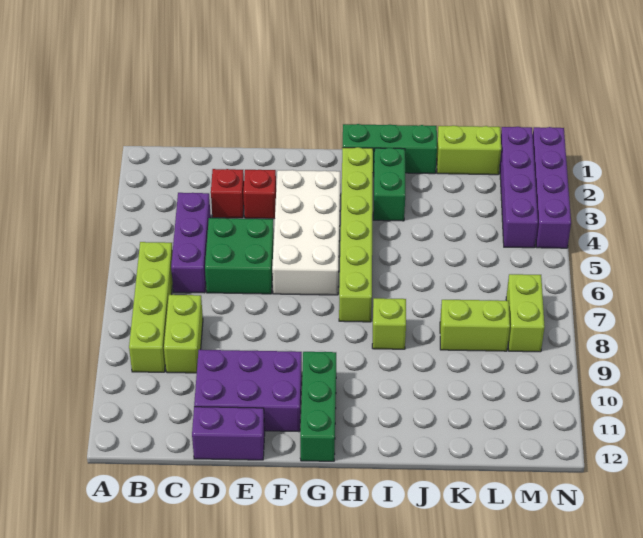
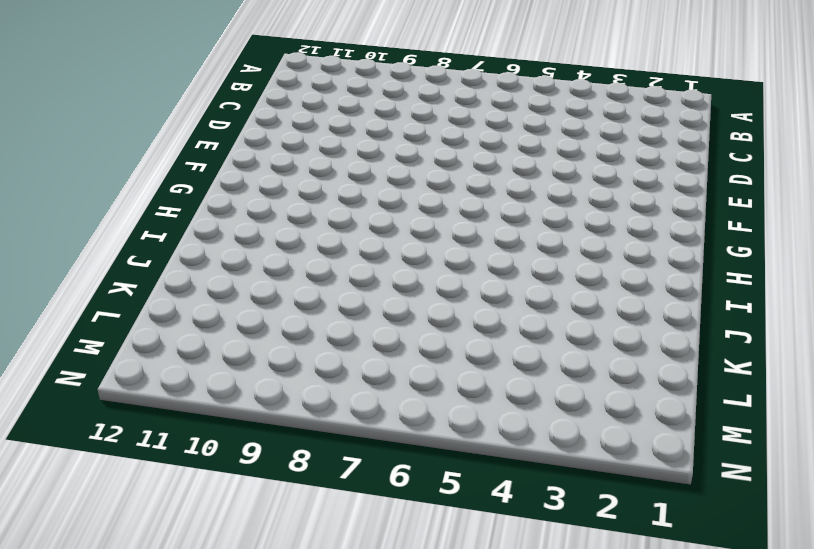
none -> lime brick B6:B9 level 1
none -> purple brick C4:C6 level 1
none -> lime brick C8:C9 level 1

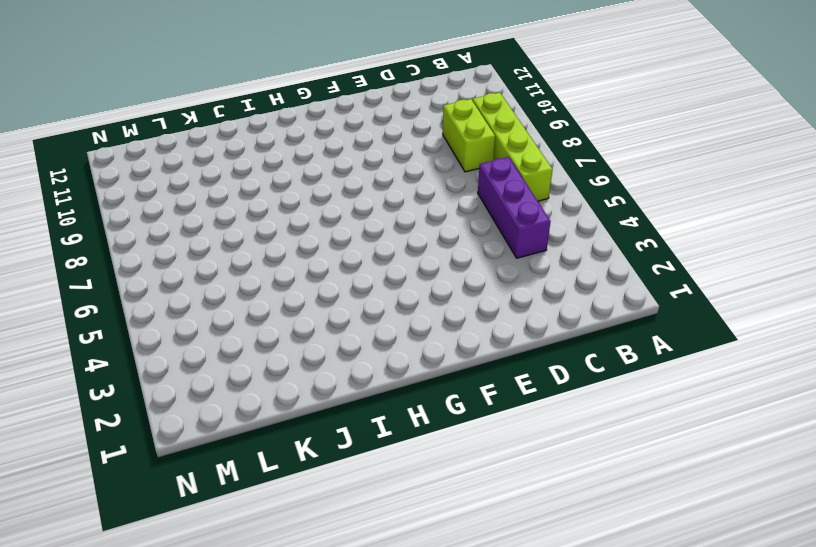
none -> red brick D3 level 1
none -> green brick D5:E6 level 1
none -> purple brick D10:F11 level 1

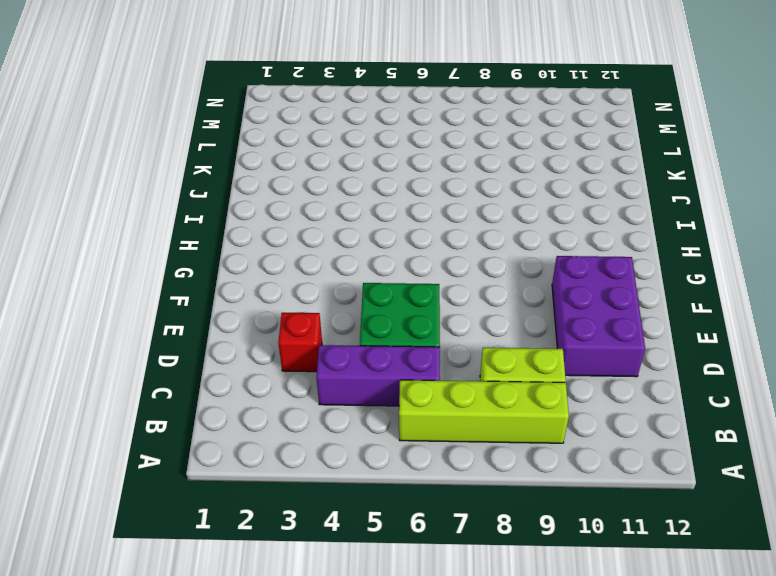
none -> purple brick D12:E12 level 1
none -> red brick E3 level 1
none -> white brick F3:G6 level 1

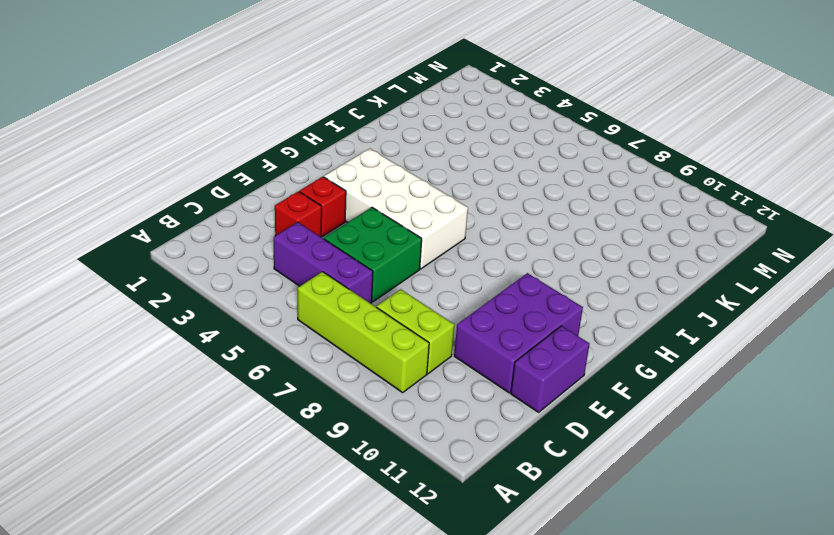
none -> green brick G10:G12 level 1
none -> green brick H1:J1 level 1
none -> lime brick H2:H7 level 1

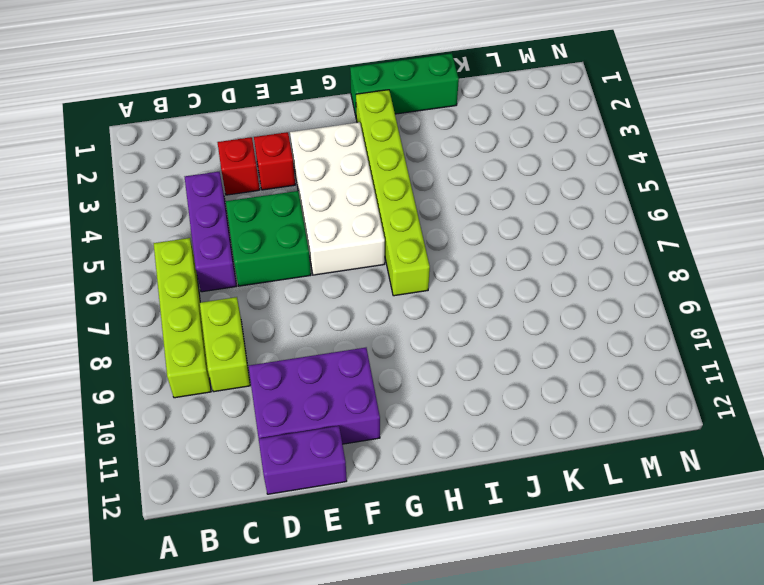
none -> green brick G10:G12 level 1
none -> green brick I2:I3 level 1
none -> lime brick I8 level 1

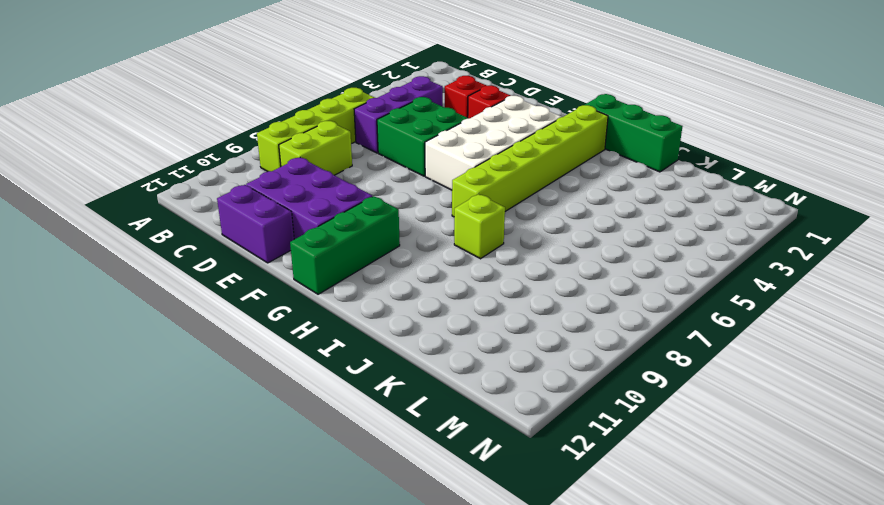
none -> green brick I2:I3 level 1
none -> lime brick K1:L1 level 1
none -> lime brick K8:L8 level 1

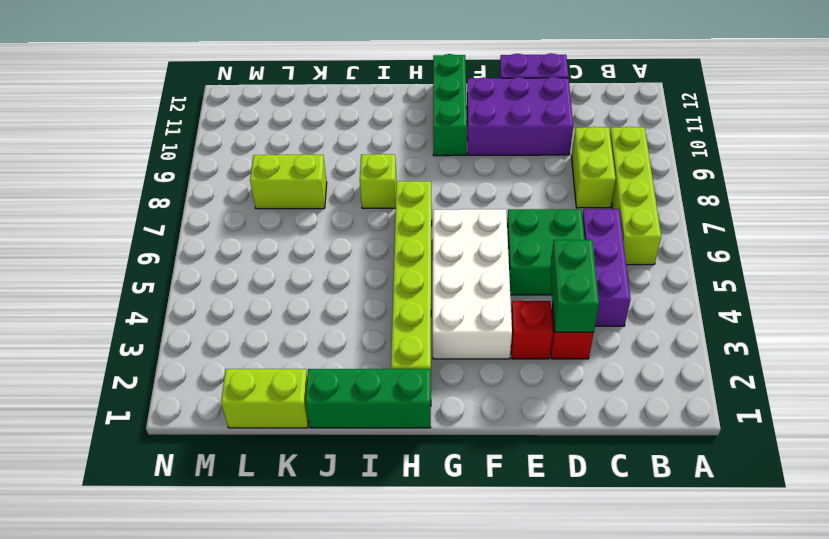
green brick D3:D4 level 2 -> green brick I2:I3 level 1
none -> purple brick M1:M4 level 1
none -> lime brick M7:M8 level 1
none -> purple brick N1:N4 level 1

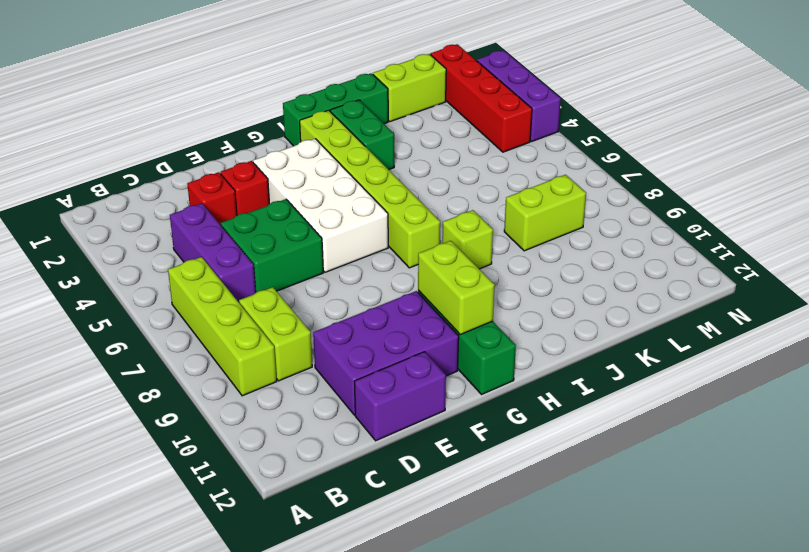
lime brick G10:G11 level 2 -> lime brick M7:M8 level 1
red brick M1:M4 level 1 -> purple brick M1:M4 level 1
purple brick N2:N4 level 1 -> purple brick N1:N4 level 1

